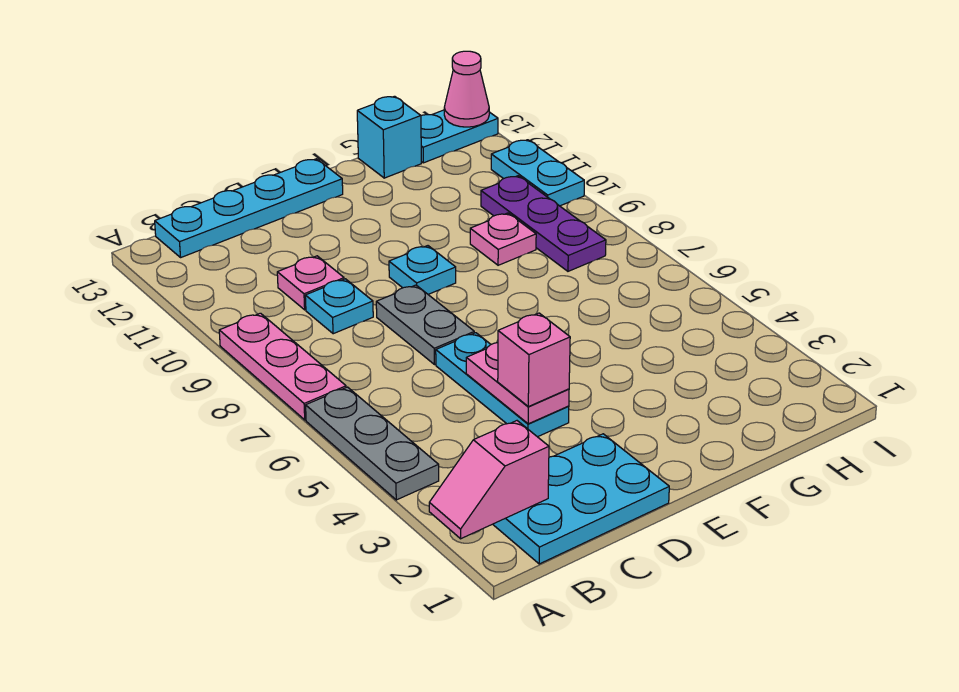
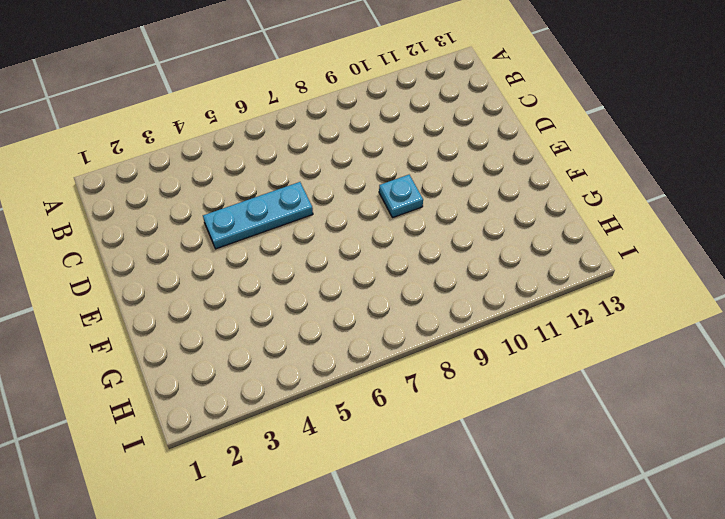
none -> grey plate A4:A6 level 1
none -> pink plate A7:A9 level 1
none -> cyan plate B1:D2 level 1

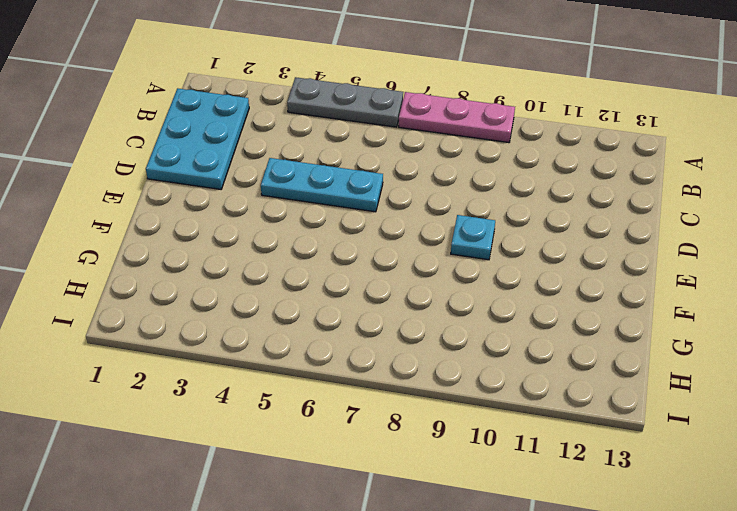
none -> cyan plate B13:E13 level 1
none -> cyan plate C9 level 1
none -> pink plate C10 level 1

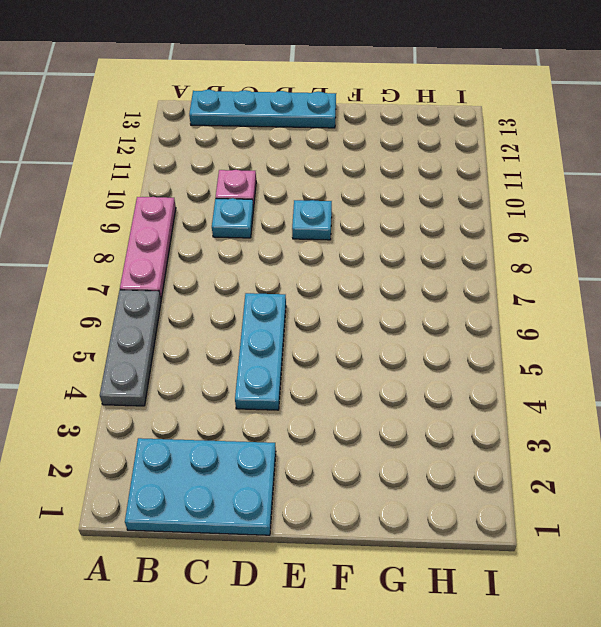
none -> grey plate D7:D8 level 1
none -> pink plate G9 level 1
none -> cyan brick G13 level 1

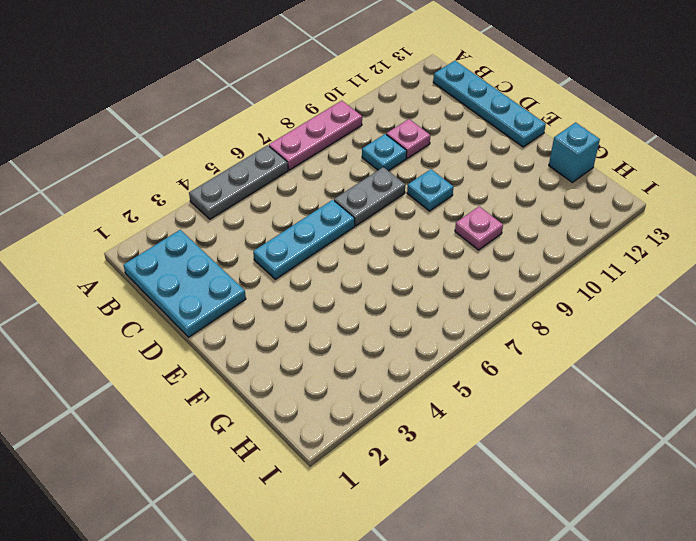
none -> purple plate H8:H10 level 1
none -> cyan plate H13:I13 level 1
none -> cyan plate I10:I11 level 1

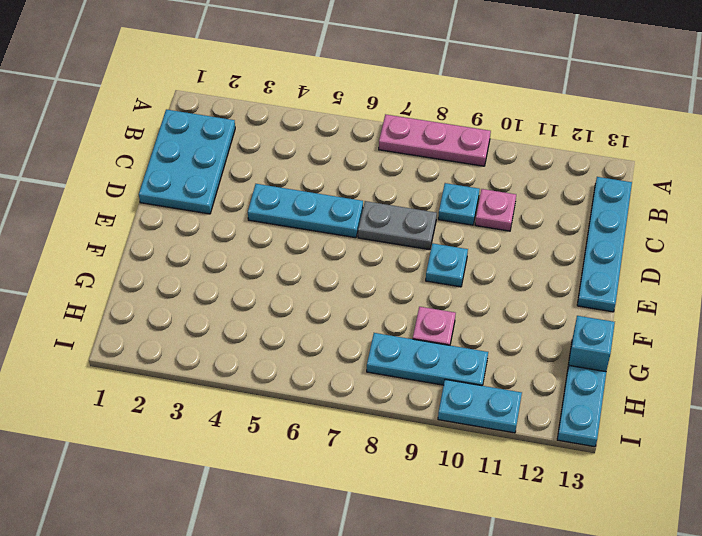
cyan plate H8:H10 level 1 -> purple plate H8:H10 level 1
none -> grey plate A4:A6 level 1
none -> pink slope A2:B2 level 2 top B
none -> pink plate D4:D5 level 2

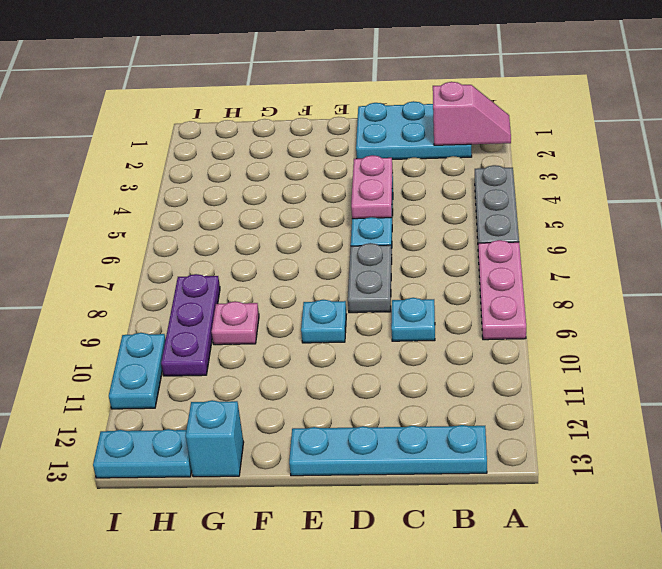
none -> pink plate C10 level 1
none -> pink cone I13 level 2
none -> pink brick D4 level 3

